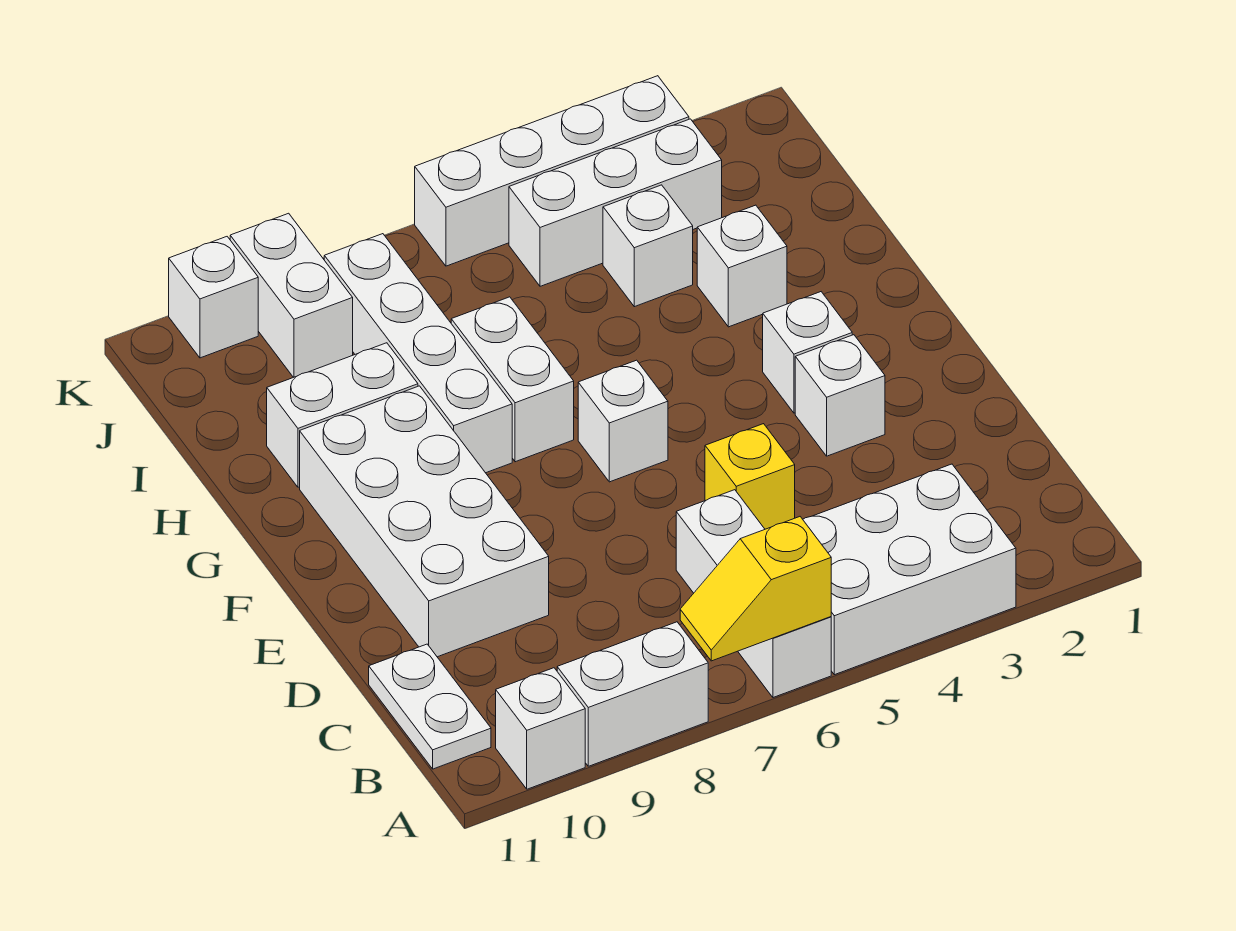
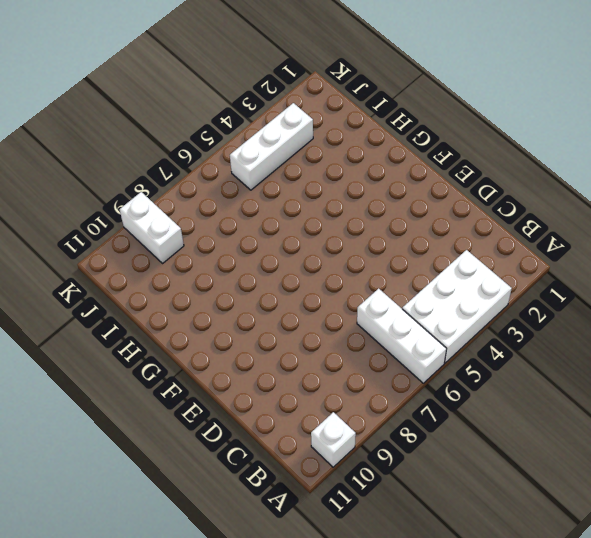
none -> white brick A8:A9 level 1
none -> white plate B11:C11 level 1
none -> yellow brick D5 level 1

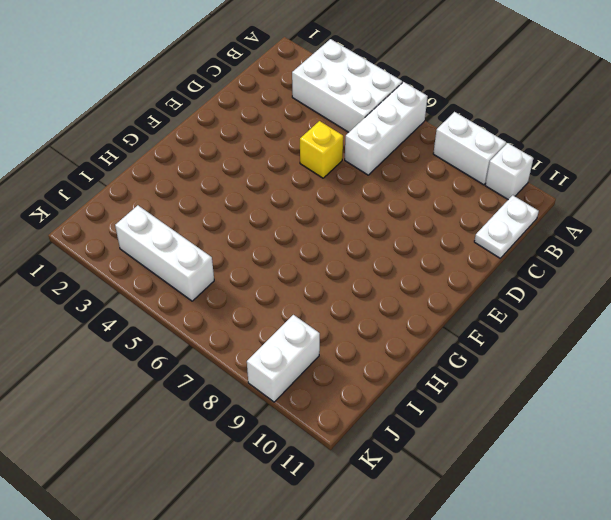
none -> white brick D9:G10 level 1
none -> white brick E3 level 1
none -> white brick F3 level 1

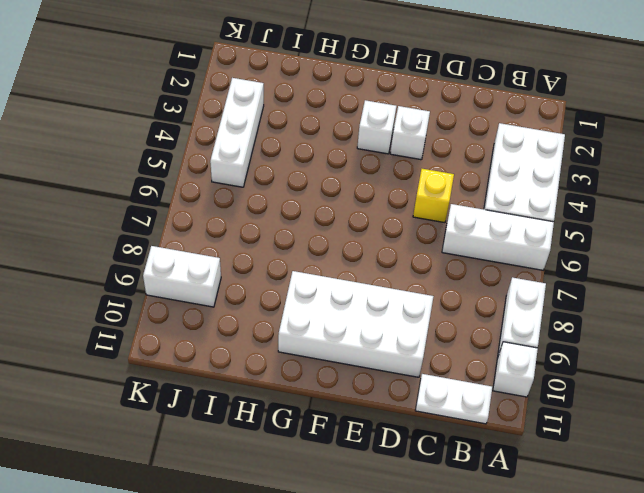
none -> white brick F6 level 1
none -> white brick G7:H7 level 1
none -> white brick G8:J8 level 1

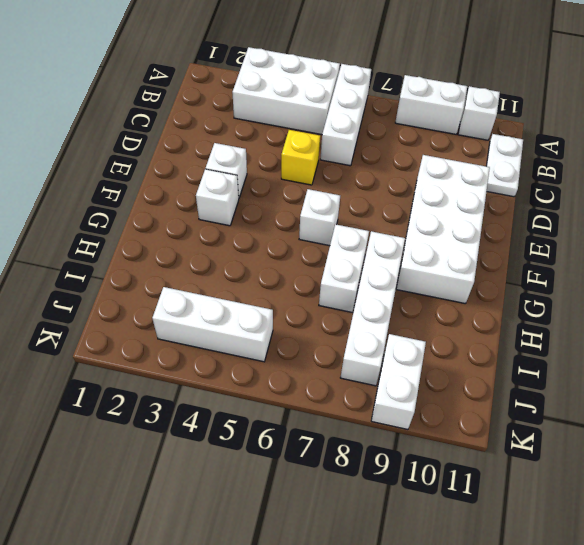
none -> white brick H3 level 1
none -> white brick H9:H10 level 1
none -> white brick I4 level 1

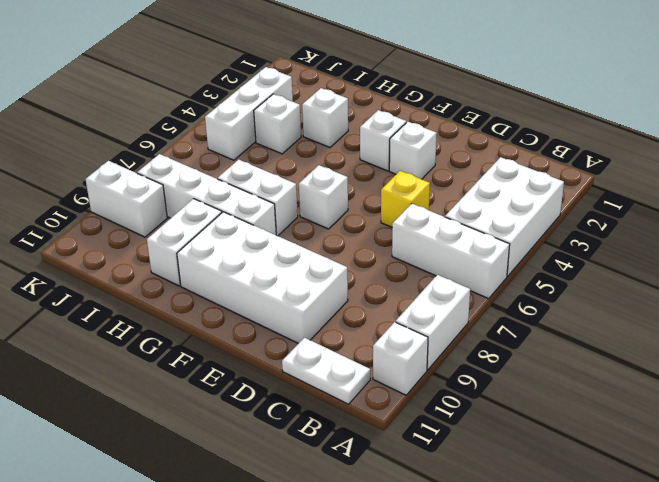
none -> white brick K3:K6 level 1
none -> white brick K10 level 1
none -> yellow slope A6:A7 level 2 top 6

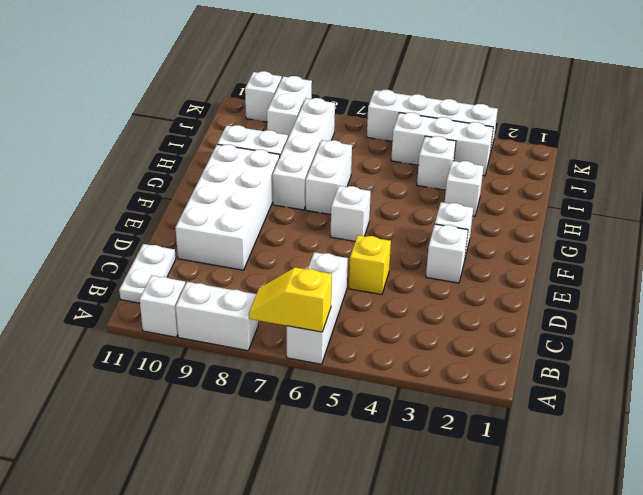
none -> white brick A3:B5 level 1

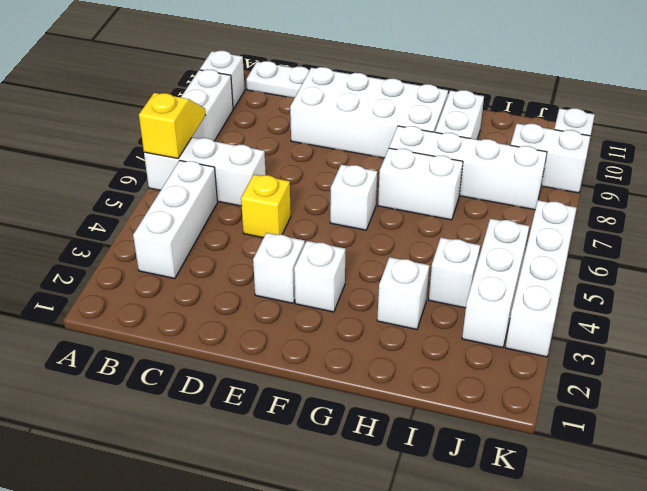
white brick B3:B5 level 1 -> white brick A3:B5 level 1

